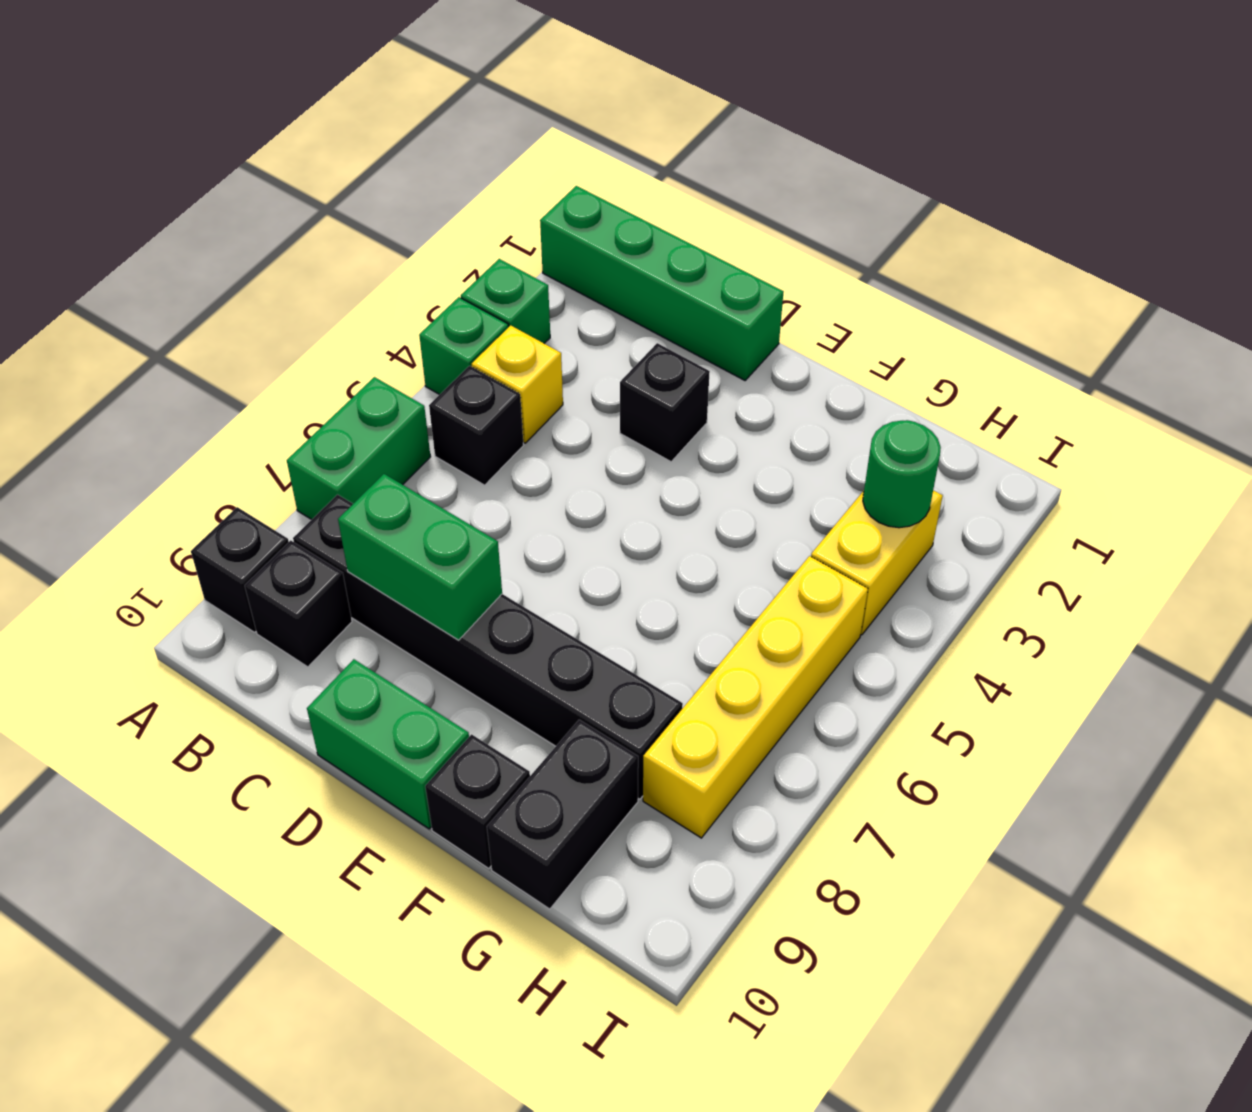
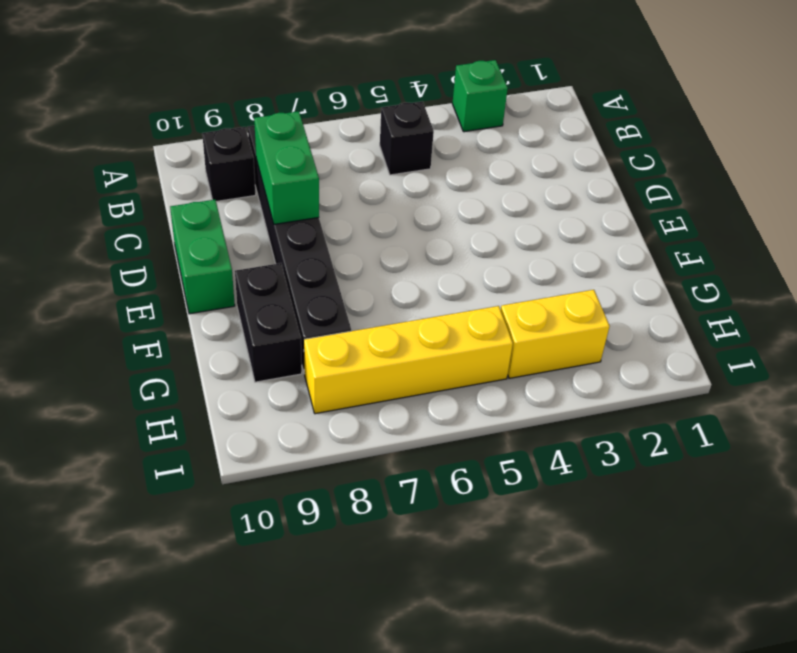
black brick F9:G9 level 1 -> black brick G9:G10 level 1
none -> green brick A1:D1 level 1
none -> green brick A4 level 1
none -> green brick A6:A7 level 1

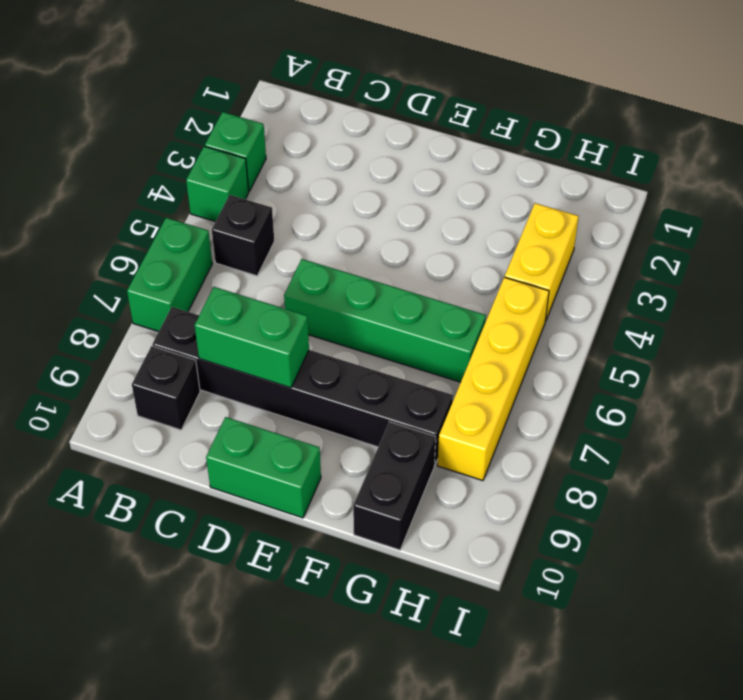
green brick D6:G6 level 1 -> green brick A1:D1 level 1
none -> black brick A9 level 1
none -> yellow brick B4 level 1
none -> black brick D3 level 1

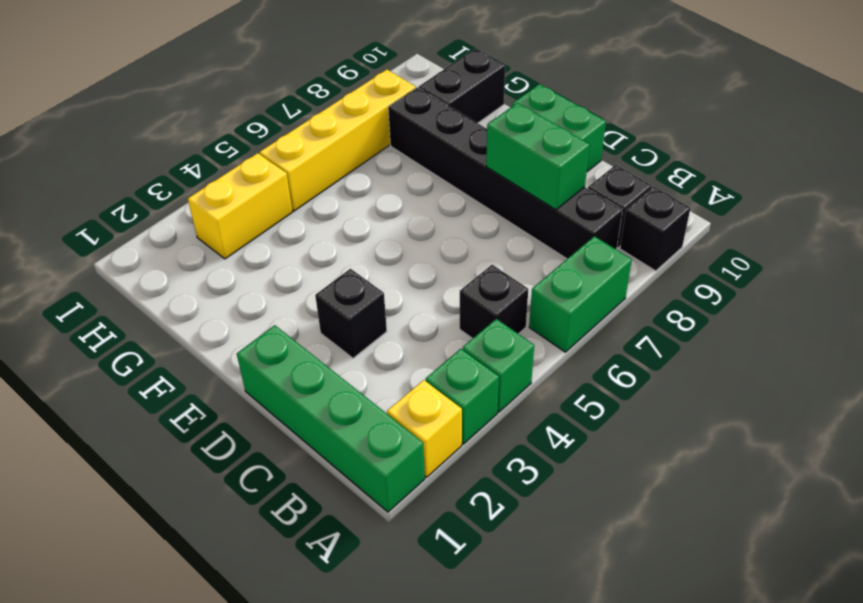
yellow brick A2 level 1 -> yellow brick B4 level 1
none -> black brick F10 level 1
none -> green round brick H3 level 2

